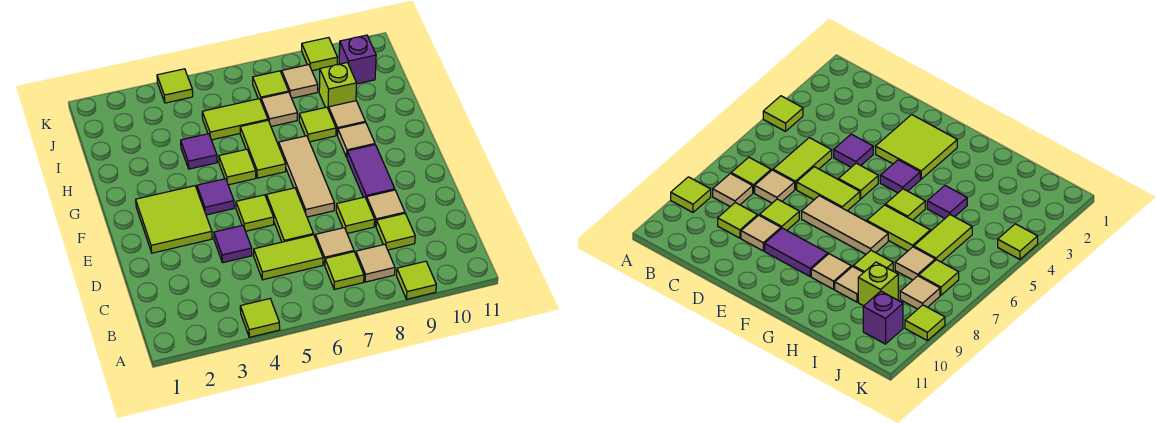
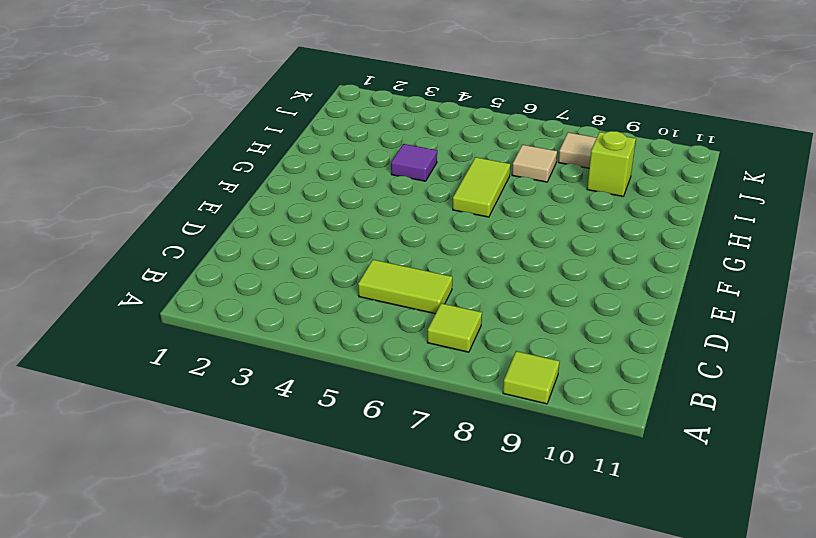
none -> lime tile A4 level 1
none -> tan tile B8 level 1
none -> tan tile C7 level 1
none -> lime tile C9 level 1

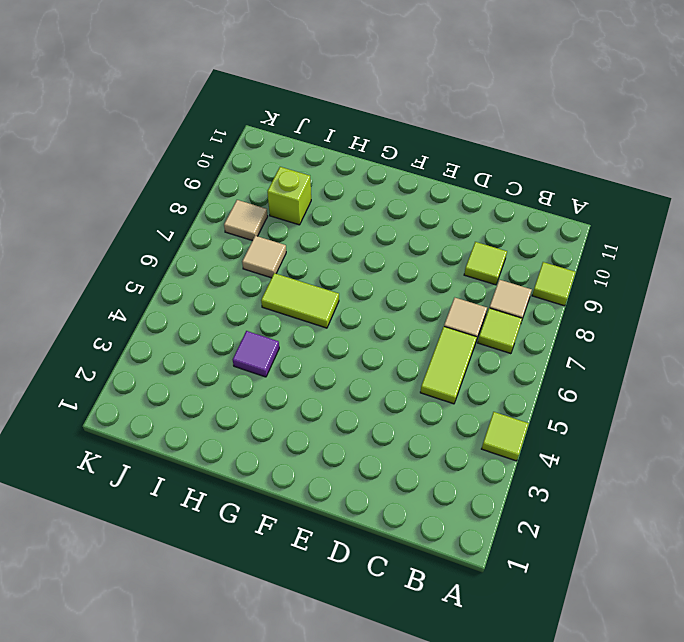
none -> purple tile D4 level 1
none -> lime tile D6:E6 level 1
none -> lime tile D8 level 1
none -> tan tile D9 level 1

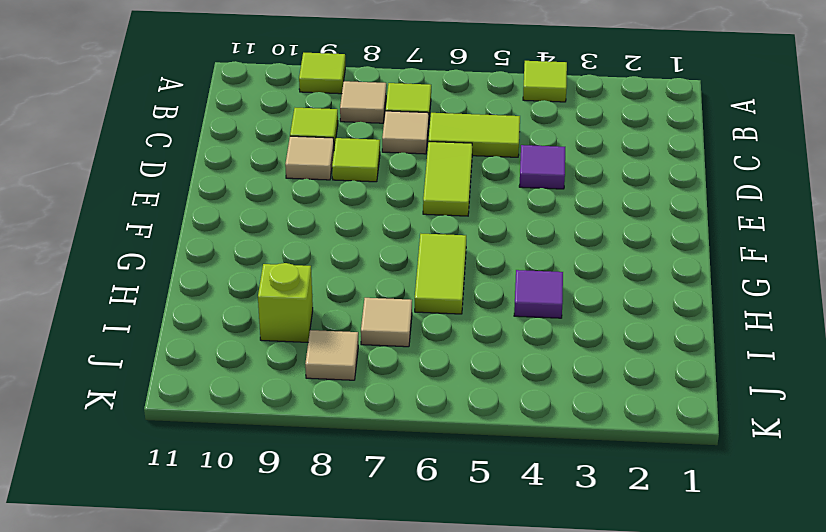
none -> lime tile E2:F3 level 1
none -> lime tile E5 level 1
none -> tan tile E7:G7 level 1
none -> purple tile E9:F9 level 1

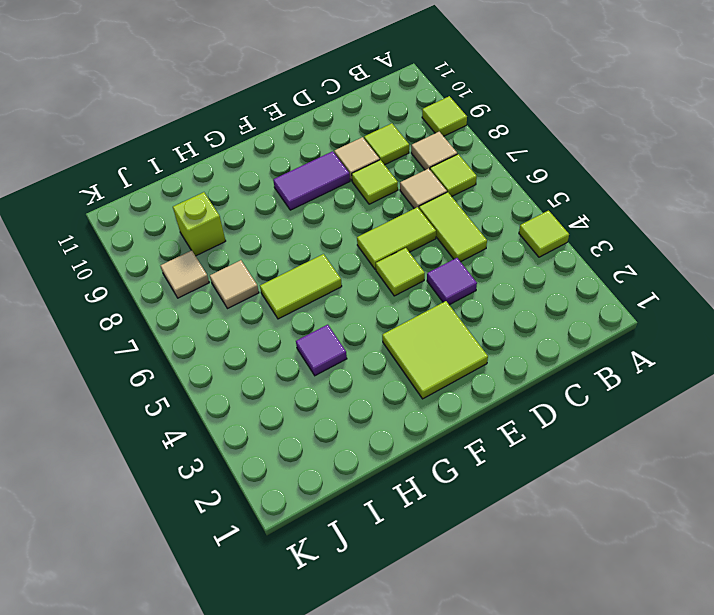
none -> tan tile E7:G7 level 1
none -> purple tile F4 level 1
none -> lime tile G5 level 1
none -> tan tile G9 level 1

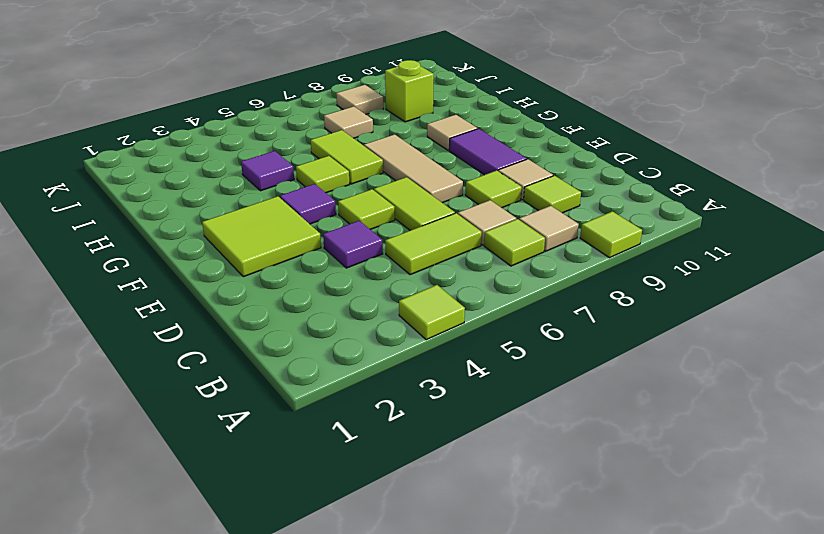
none -> lime tile H8 level 1
none -> tan tile H9 level 1
none -> lime tile I5:I6 level 1
none -> lime tile J7 level 1

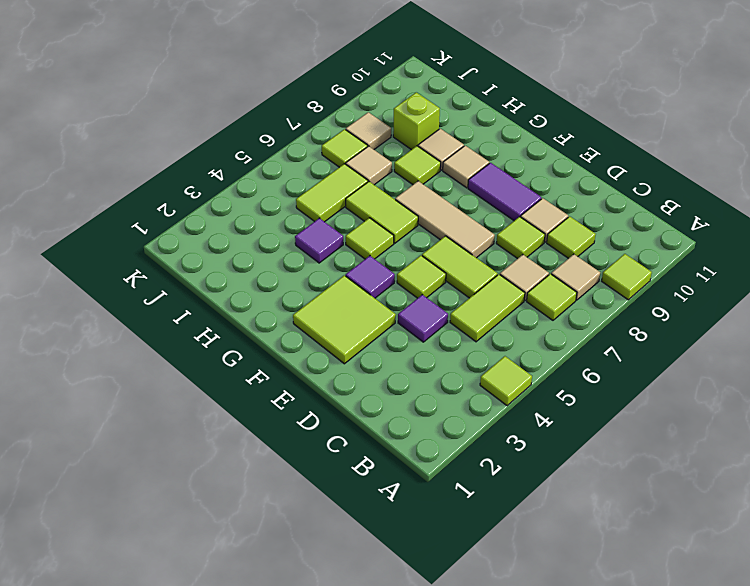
none -> purple brick J10 level 1
none -> lime tile K4 level 1
none -> lime tile K9 level 1

